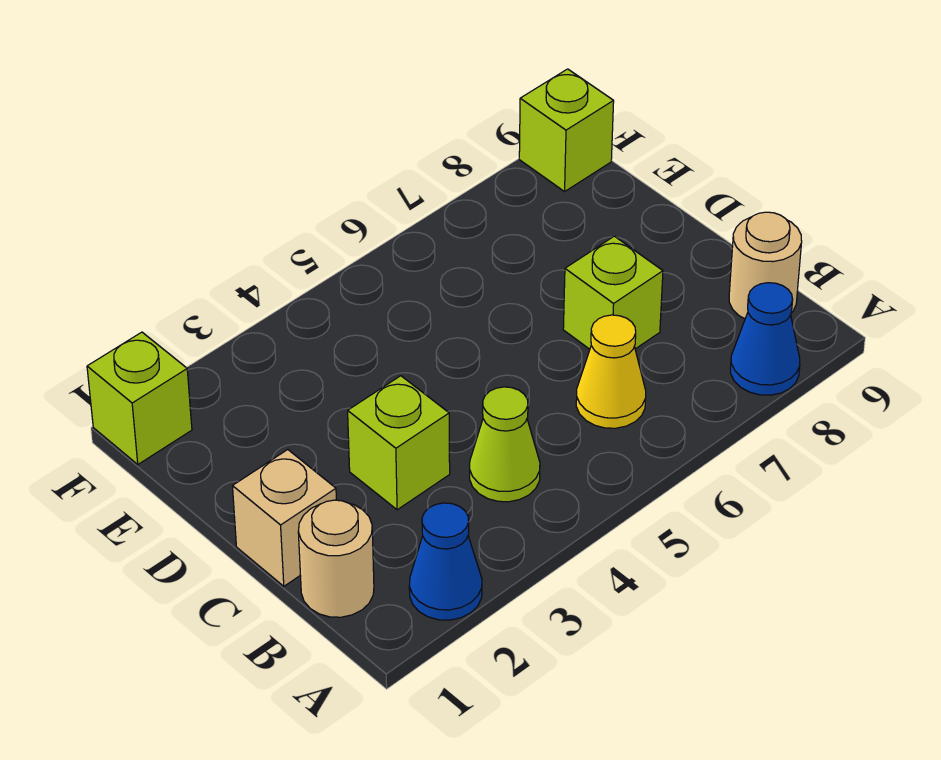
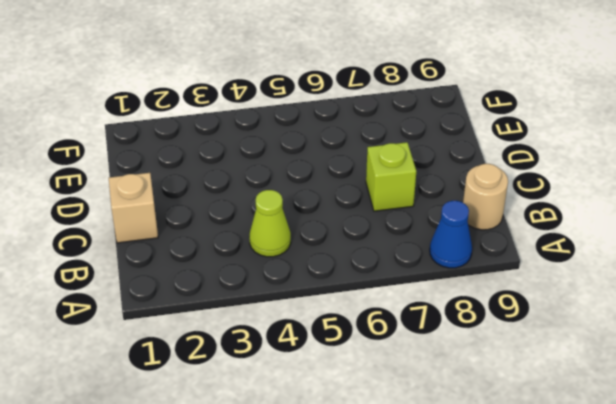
none -> blue cone A2 level 1
none -> tan round brick B1 level 1

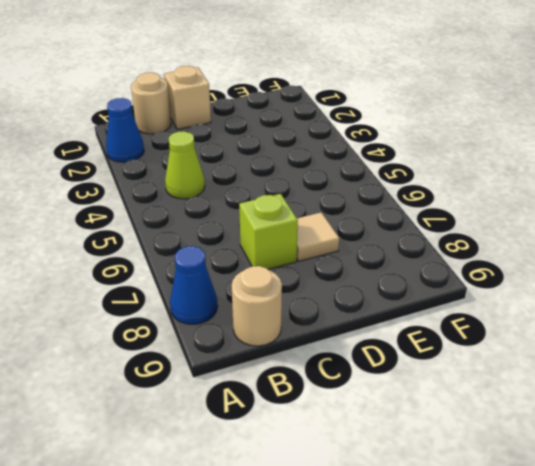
tan tile D7 level 1 -> none
none -> yellow cone B6 level 1
none -> lime brick C3 level 1

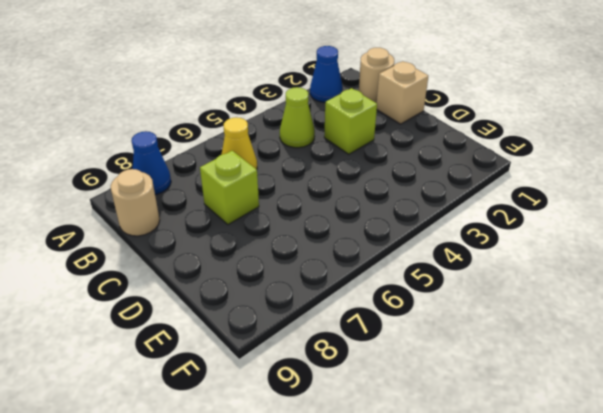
none -> lime brick F1 level 1
none -> lime brick F9 level 1

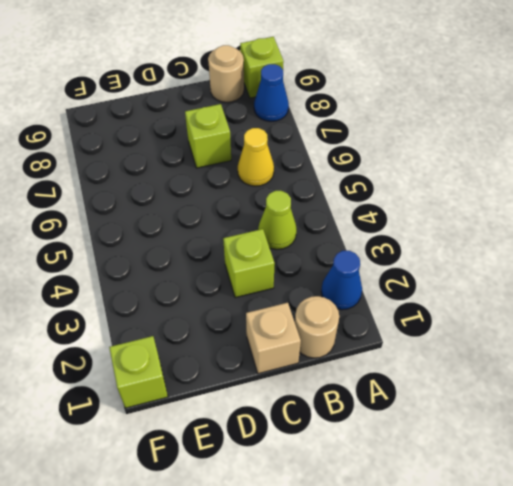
lime brick A9 level 1 -> lime brick F9 level 1

